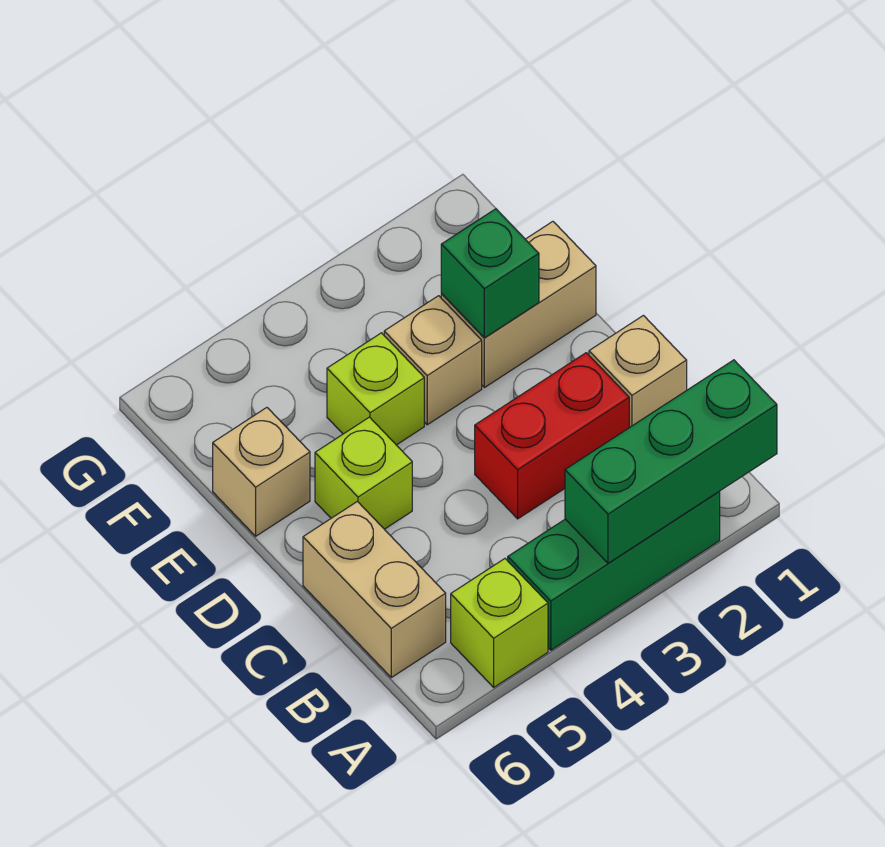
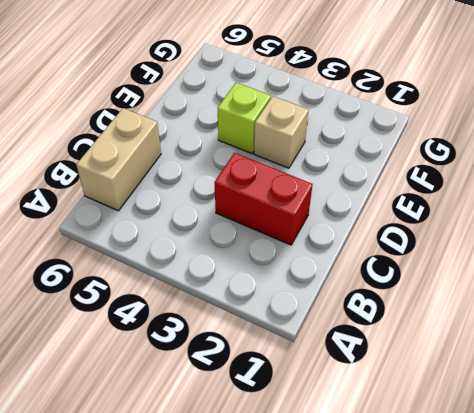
none -> green brick A2:A4 level 1
none -> lime brick A5 level 1
none -> tan brick C1 level 1

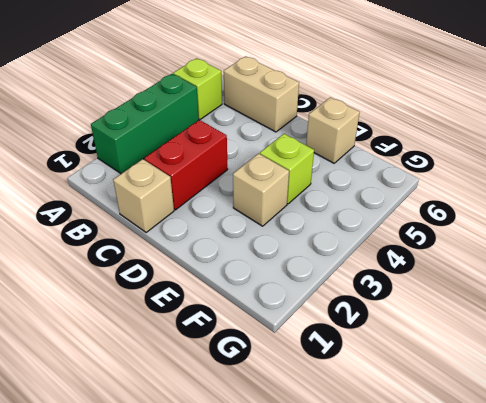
none -> lime brick D5 level 1
none -> tan brick E1:E2 level 1
none -> green brick A1:A3 level 2

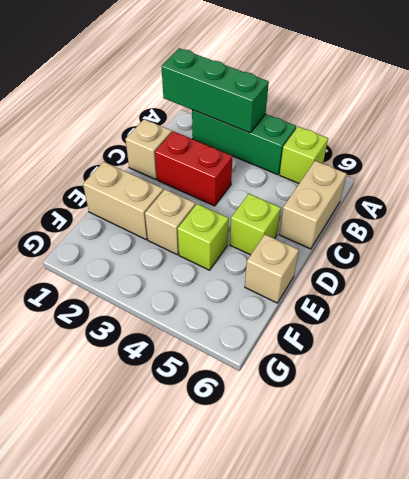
none -> green brick E2 level 2

